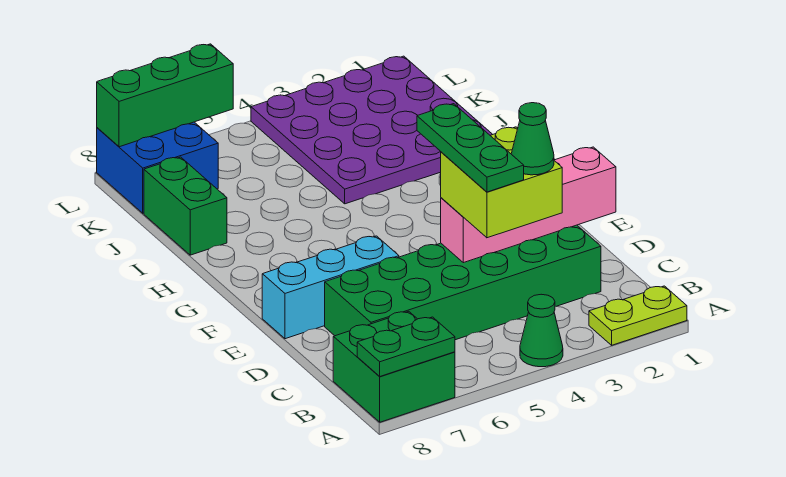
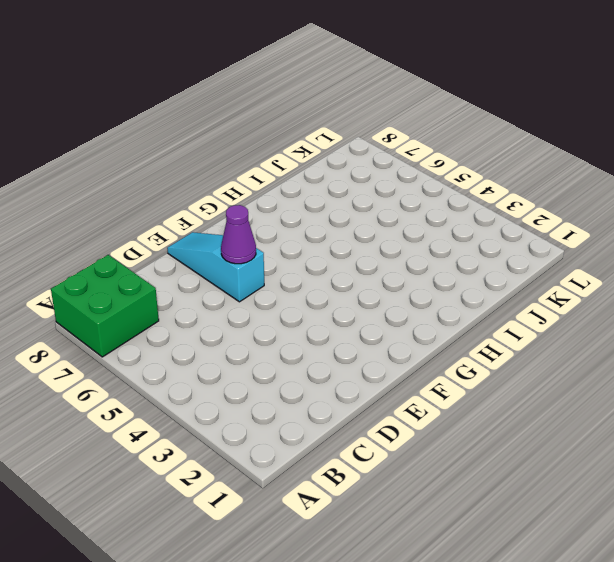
cyan slope E6:E8 level 1 top 6 -> cyan brick E6:E8 level 1
purple cone E6 level 2 -> none
none -> lime plate A1:A2 level 1
none -> green cone A4 level 1
none -> green brick C2:D7 level 1

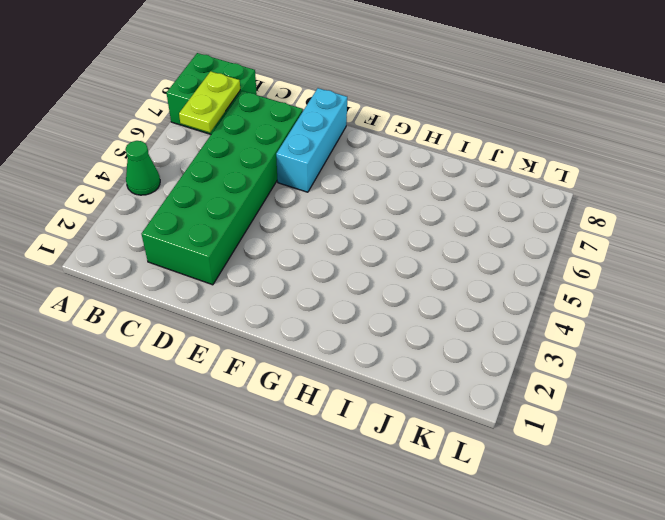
lime plate B6:B7 level 2 -> lime plate A1:A2 level 1
none -> purple plate I1:L4 level 1
none -> green brick I8:J8 level 1
none -> blue brick K7:L8 level 1

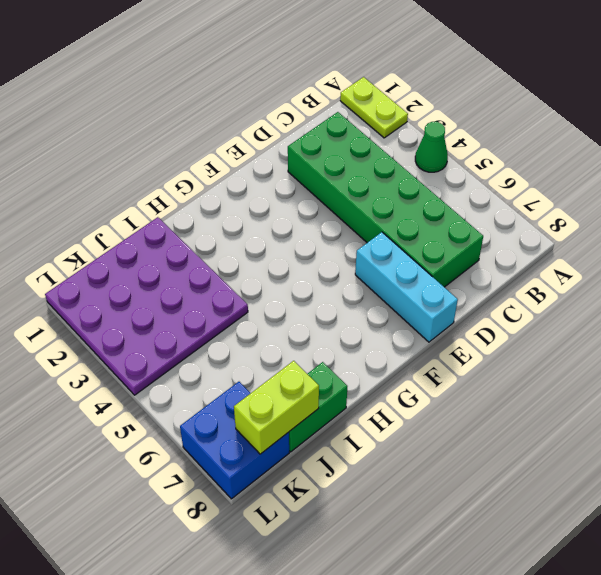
lime brick J8:K8 level 2 -> none
none -> green brick A7:B8 level 1
none -> green plate A7:A8 level 2
none -> pink brick D1:D4 level 2

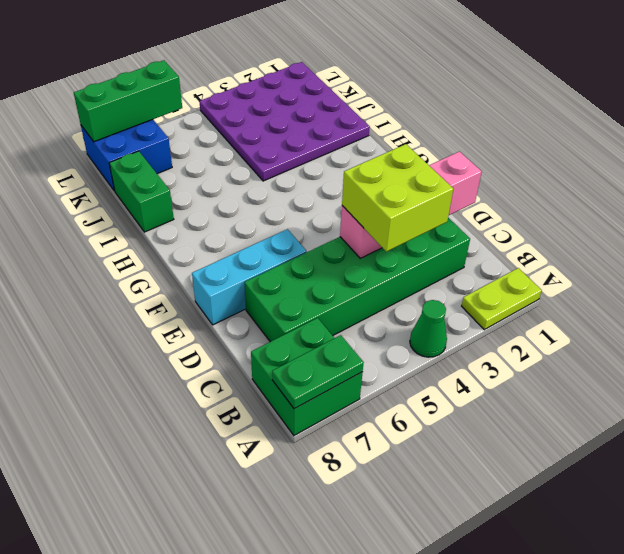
none -> green cone C3 level 4
none -> green plate C4:E4 level 4

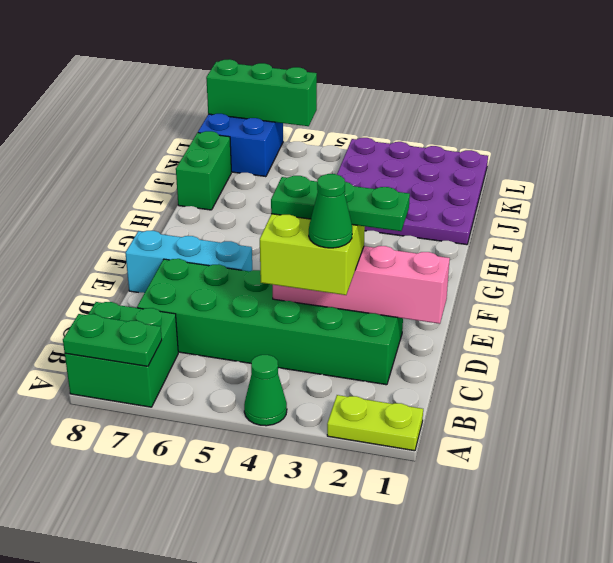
green plate D2:D4 level 4 -> green plate C4:E4 level 4

